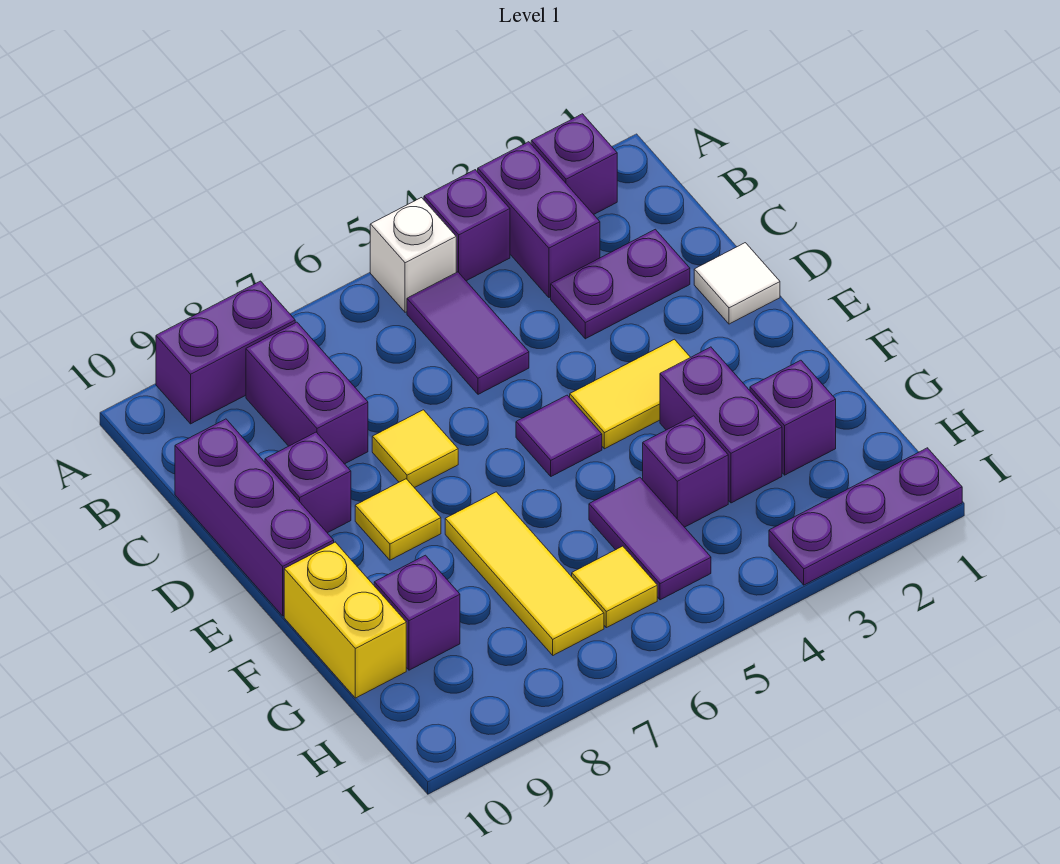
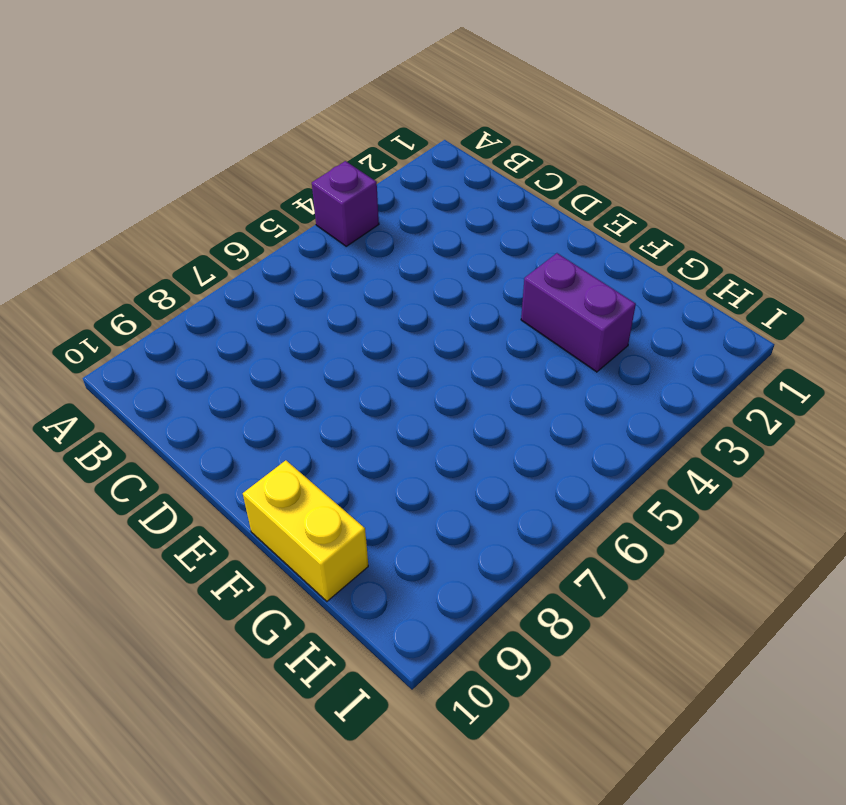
none -> purple brick A2 level 1
none -> purple brick A3:B3 level 1
none -> white brick A5 level 1

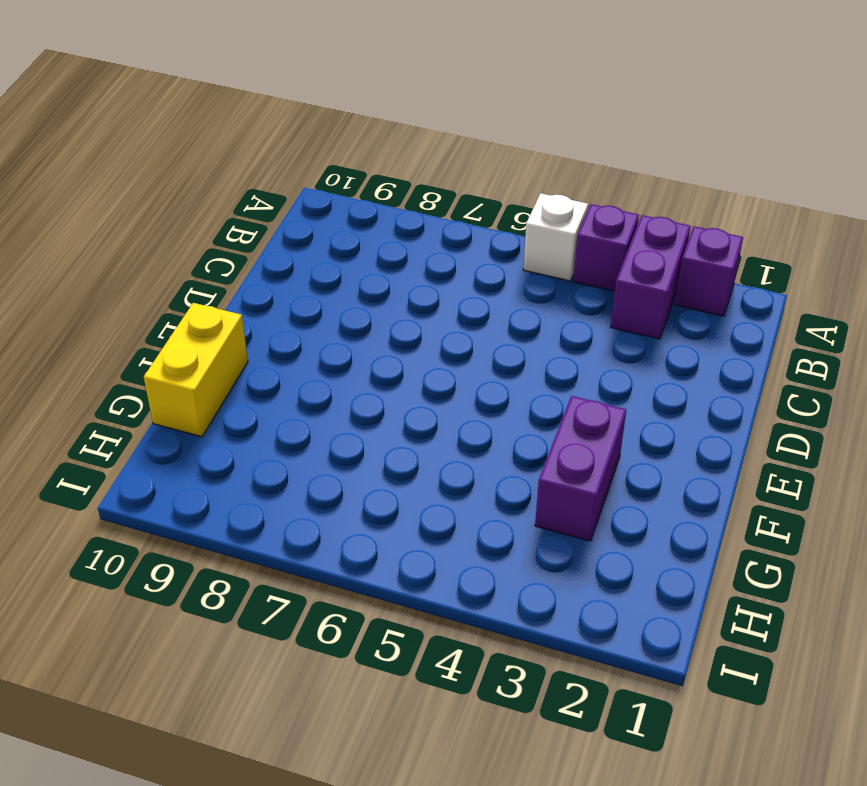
none -> purple brick A8:A9 level 1
none -> purple tile B5:C5 level 1
none -> purple brick B8:C8 level 1

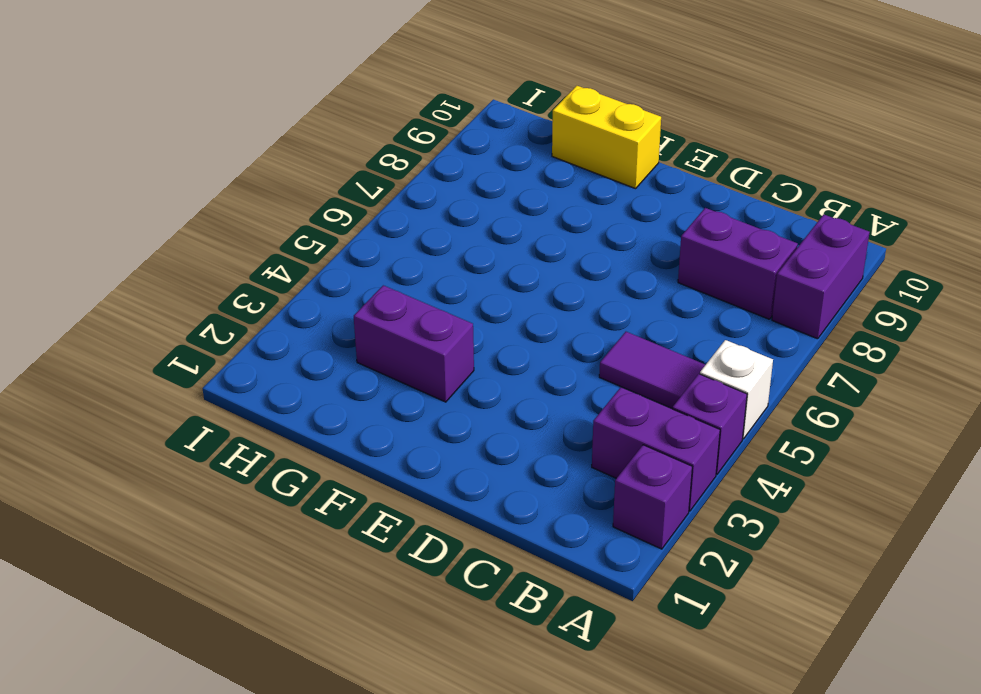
none -> purple plate C2:C3 level 1
none -> purple brick C10:E10 level 1
none -> white tile D1 level 1

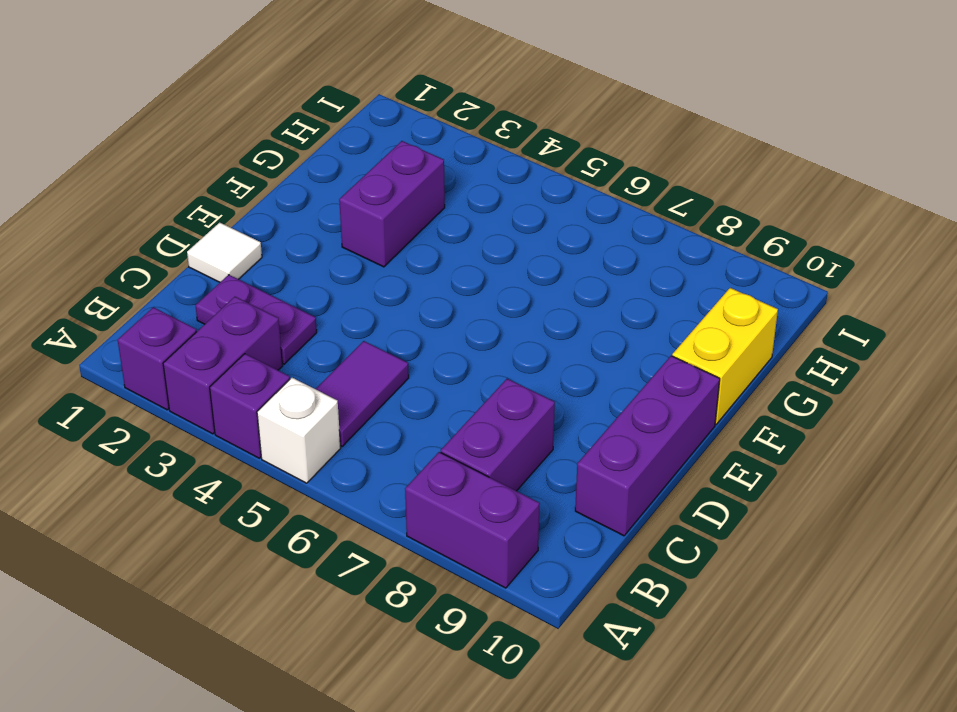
none -> yellow tile D7 level 1
none -> purple brick D9 level 1
none -> yellow tile E3:E4 level 1

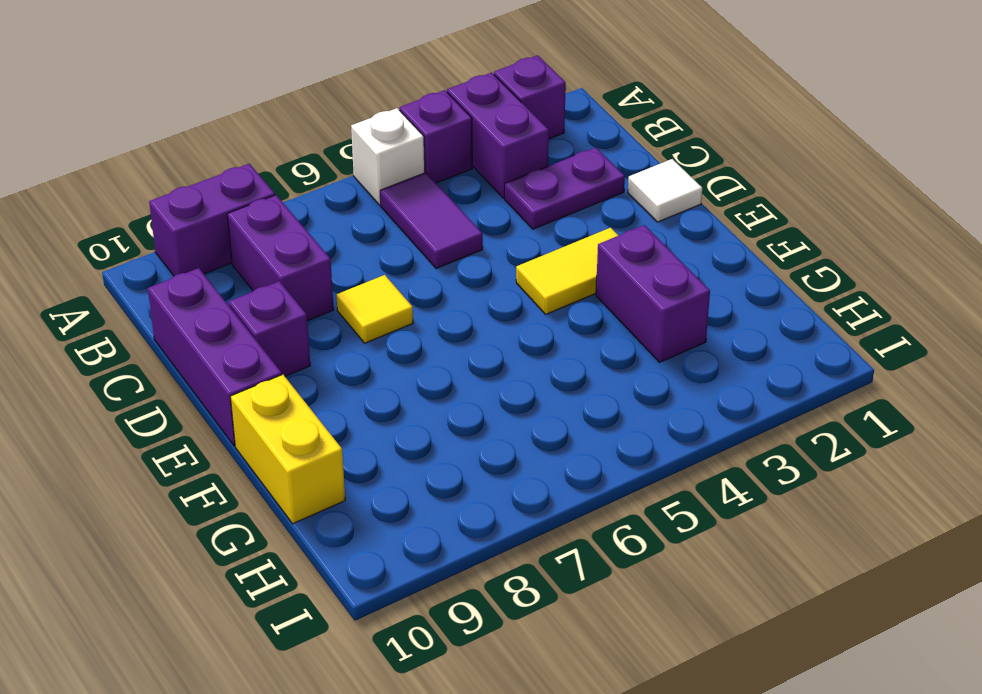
none -> purple tile E5 level 1
none -> yellow tile E8 level 1
none -> yellow tile F7:H7 level 1

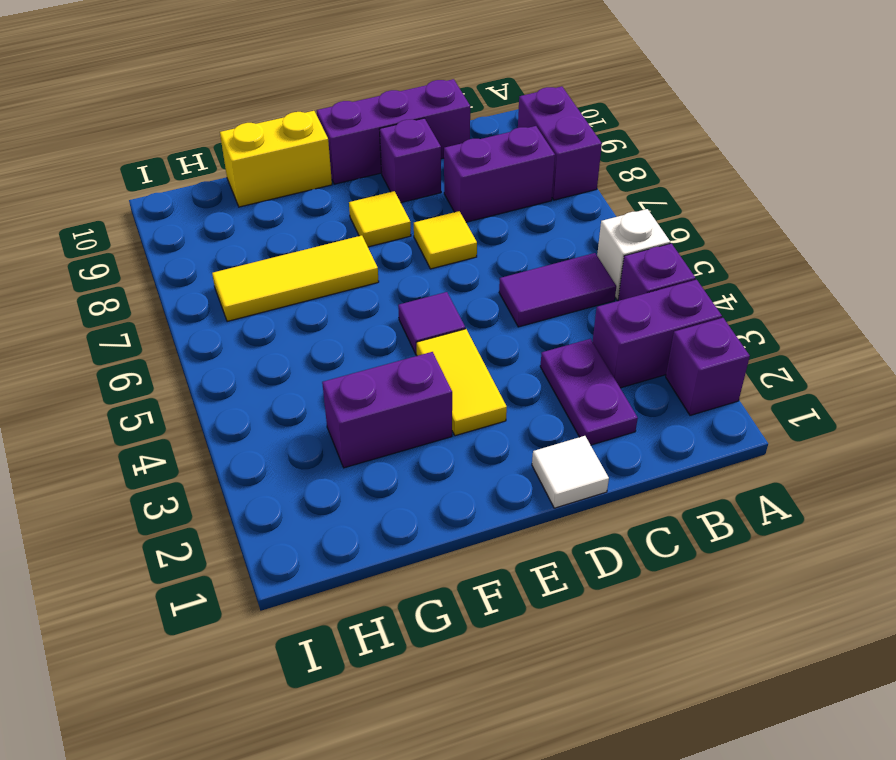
none -> purple brick G2 level 1
none -> purple brick G4 level 1
none -> purple tile G5:H5 level 1

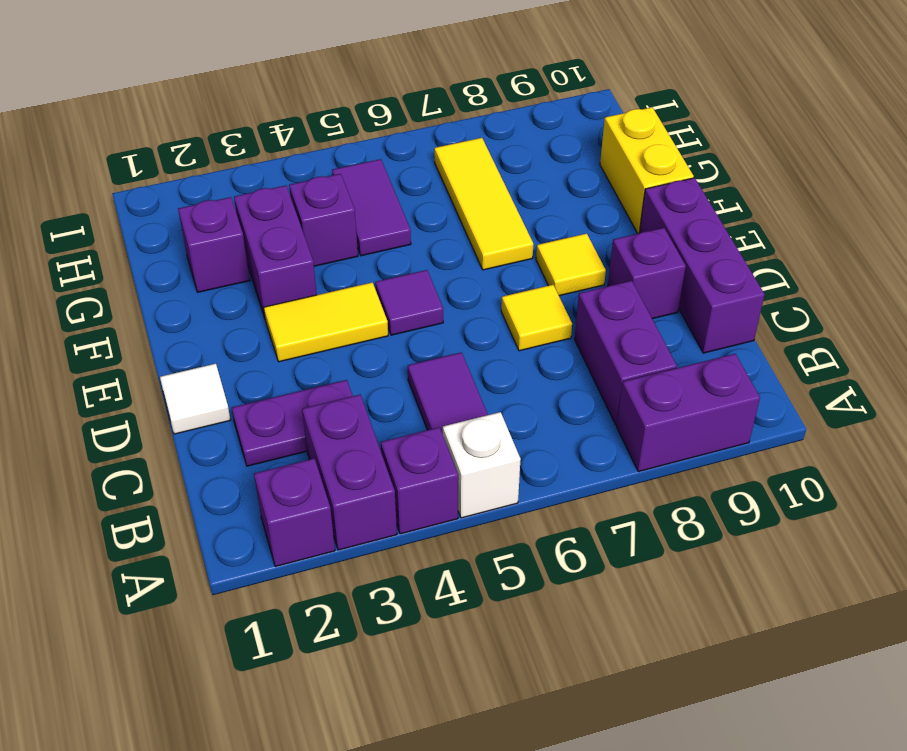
none -> purple brick G9 level 1
none -> yellow tile H6 level 1
none -> purple plate I1:I3 level 1

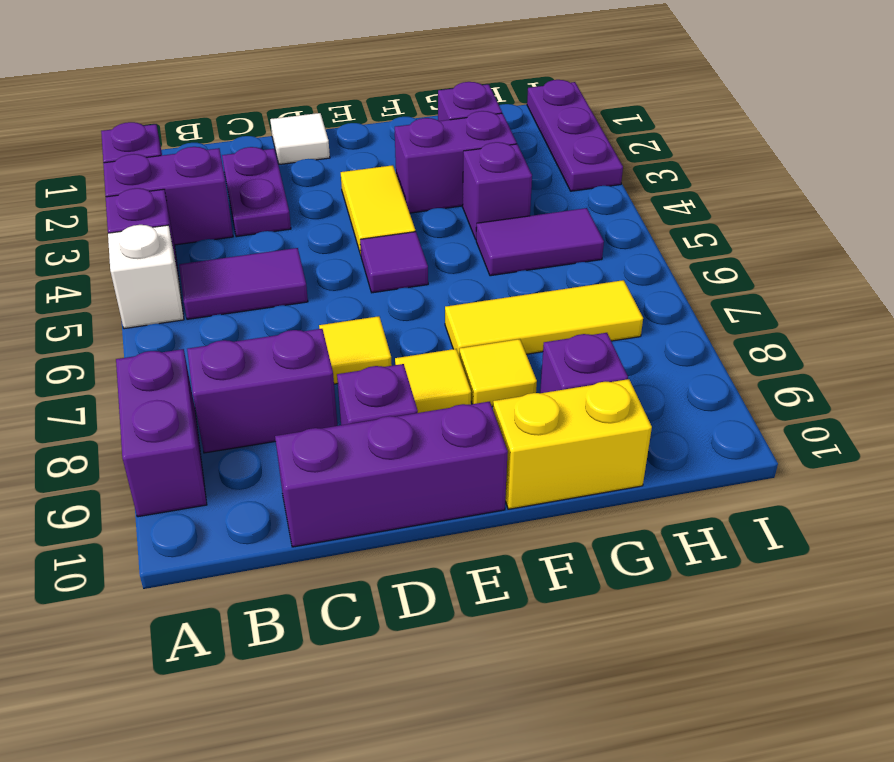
yellow tile F8 level 1 -> yellow tile H6 level 1

